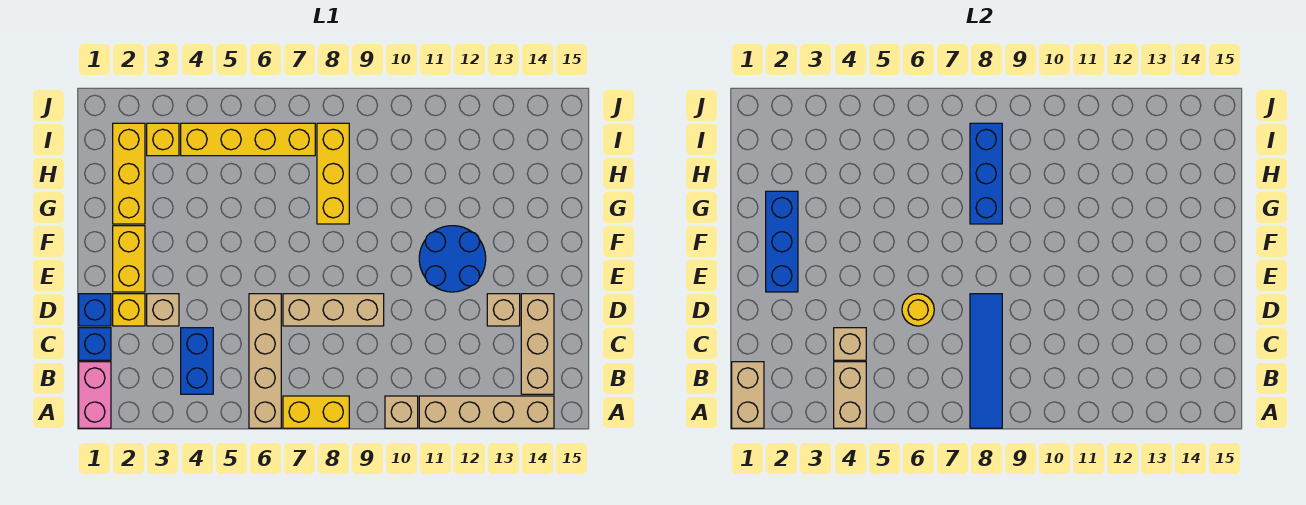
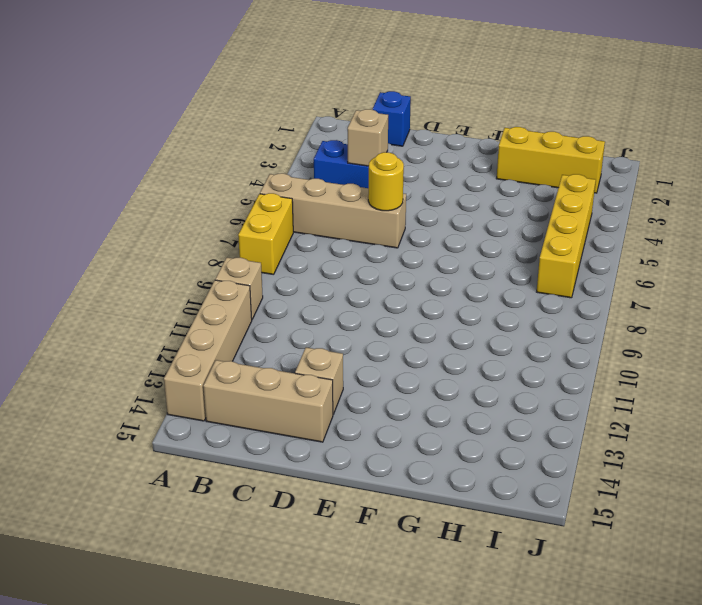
none -> pink brick A1:B1 level 1
none -> blue brick D1 level 1
none -> yellow brick D2 level 1

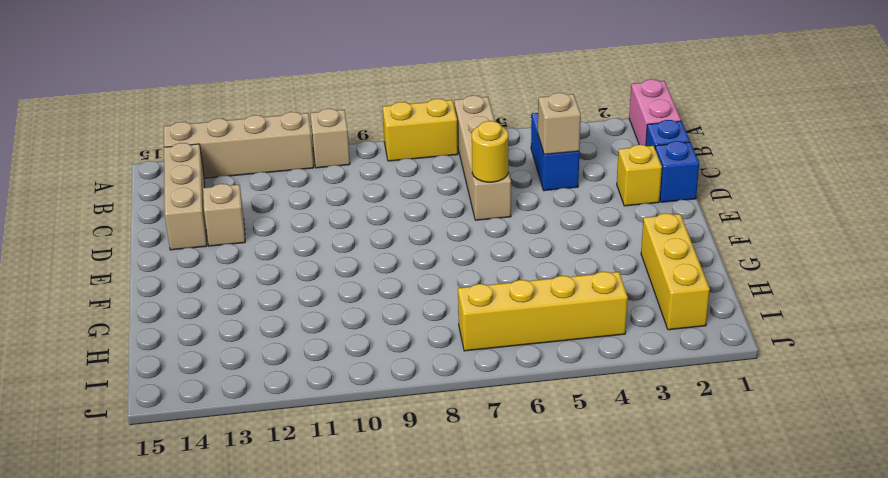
none -> tan brick D3 level 1
none -> tan brick D7:D9 level 1
none -> yellow brick E2:F2 level 1

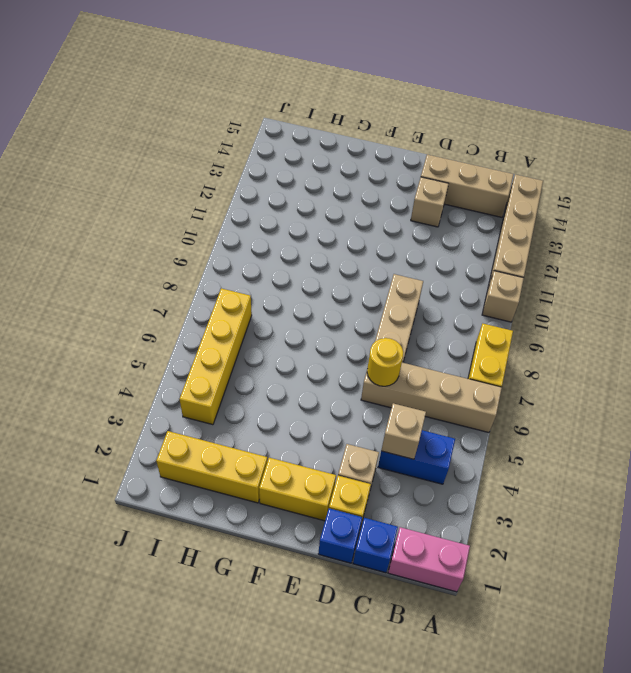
none -> blue round brick E11:F12 level 1
none -> yellow brick G8:I8 level 1
none -> yellow brick I3 level 1

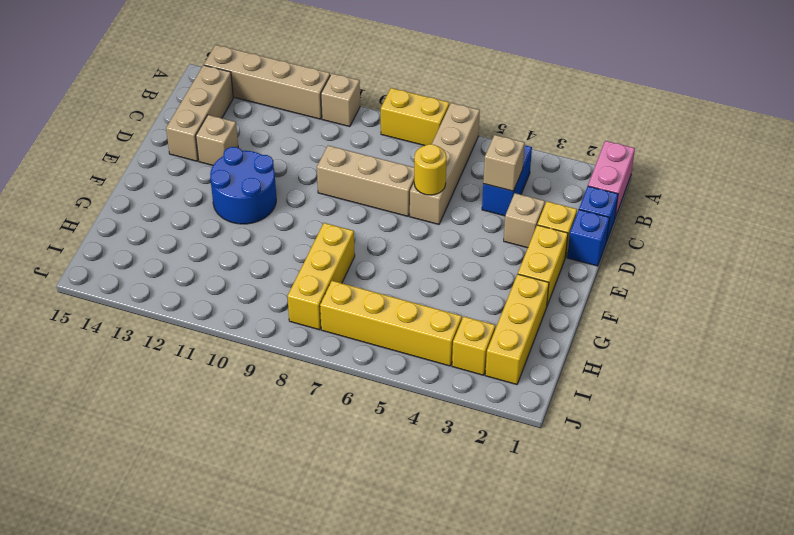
none -> tan brick A1:B1 level 2
none -> tan brick A4:B4 level 2
none -> blue tile A8:D8 level 2

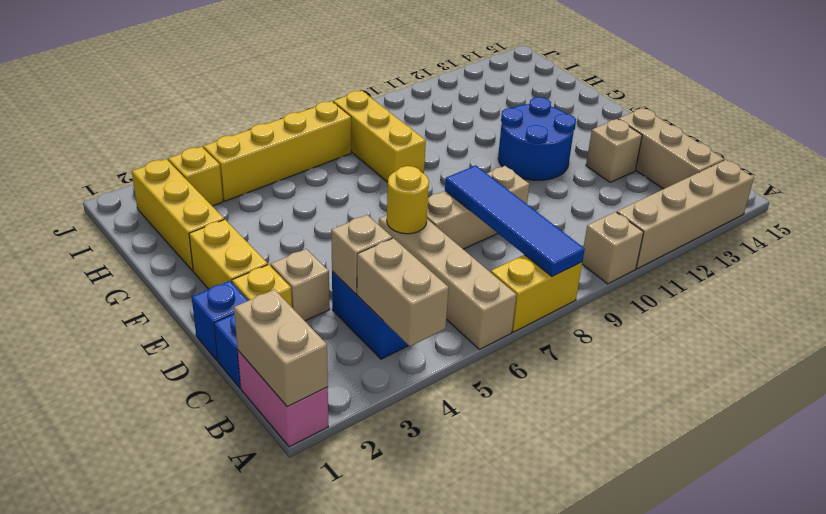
none -> blue brick E2:G2 level 2
none -> blue brick G8:I8 level 2

